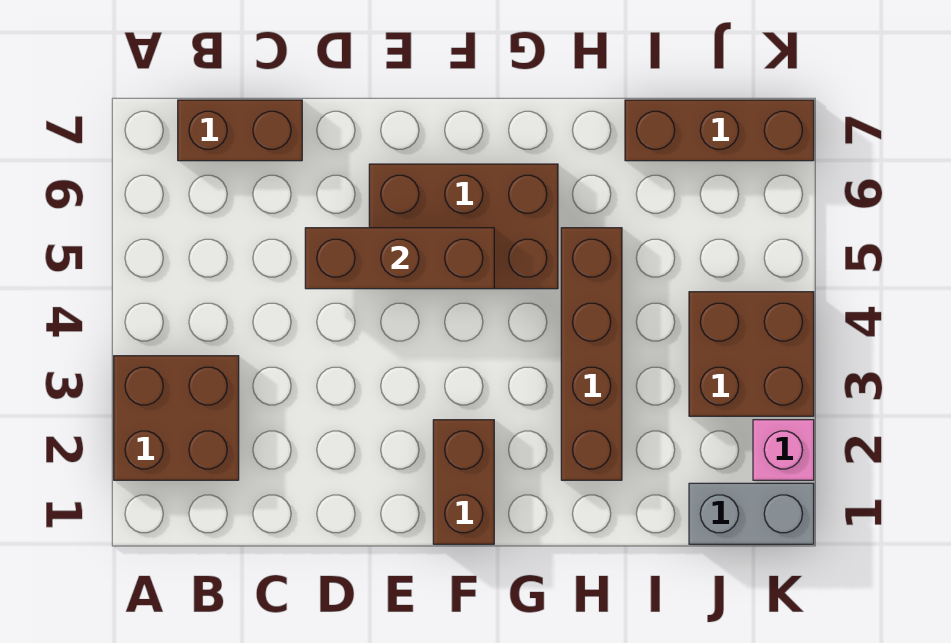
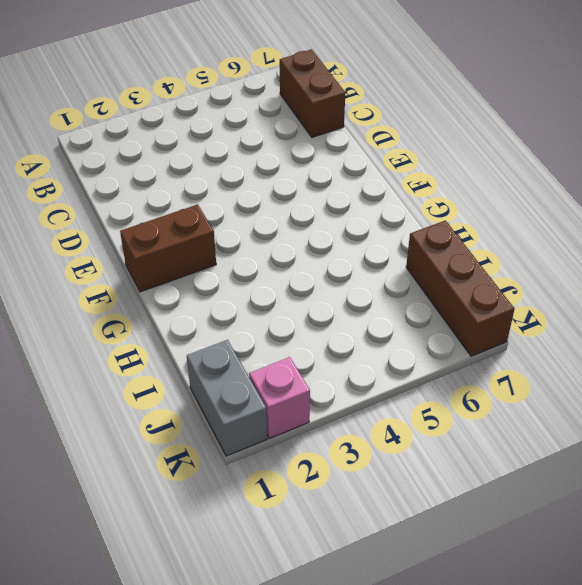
none -> brown brick A2:B3 level 1
none -> brown brick E5:G6 level 1

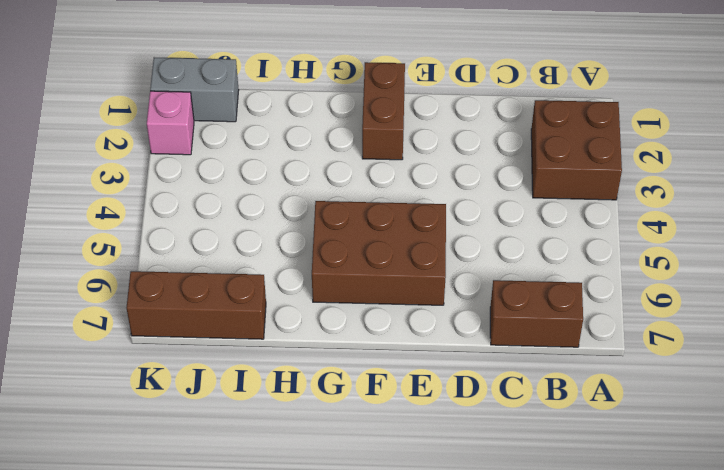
none -> brown brick H2:H5 level 1
none -> brown brick J3:K4 level 1

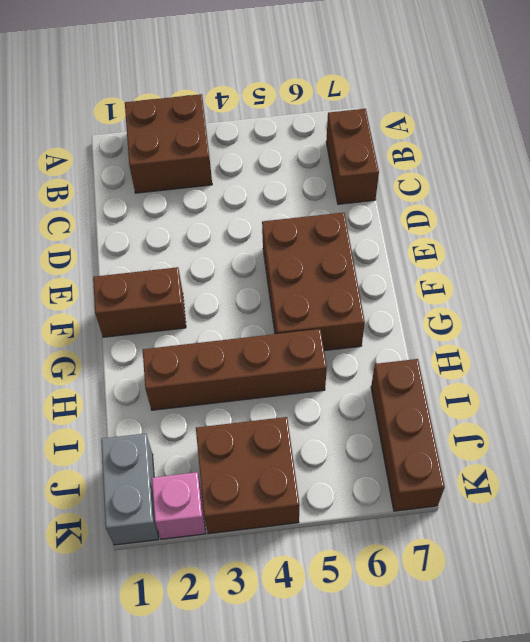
none -> brown brick D5:F5 level 2

